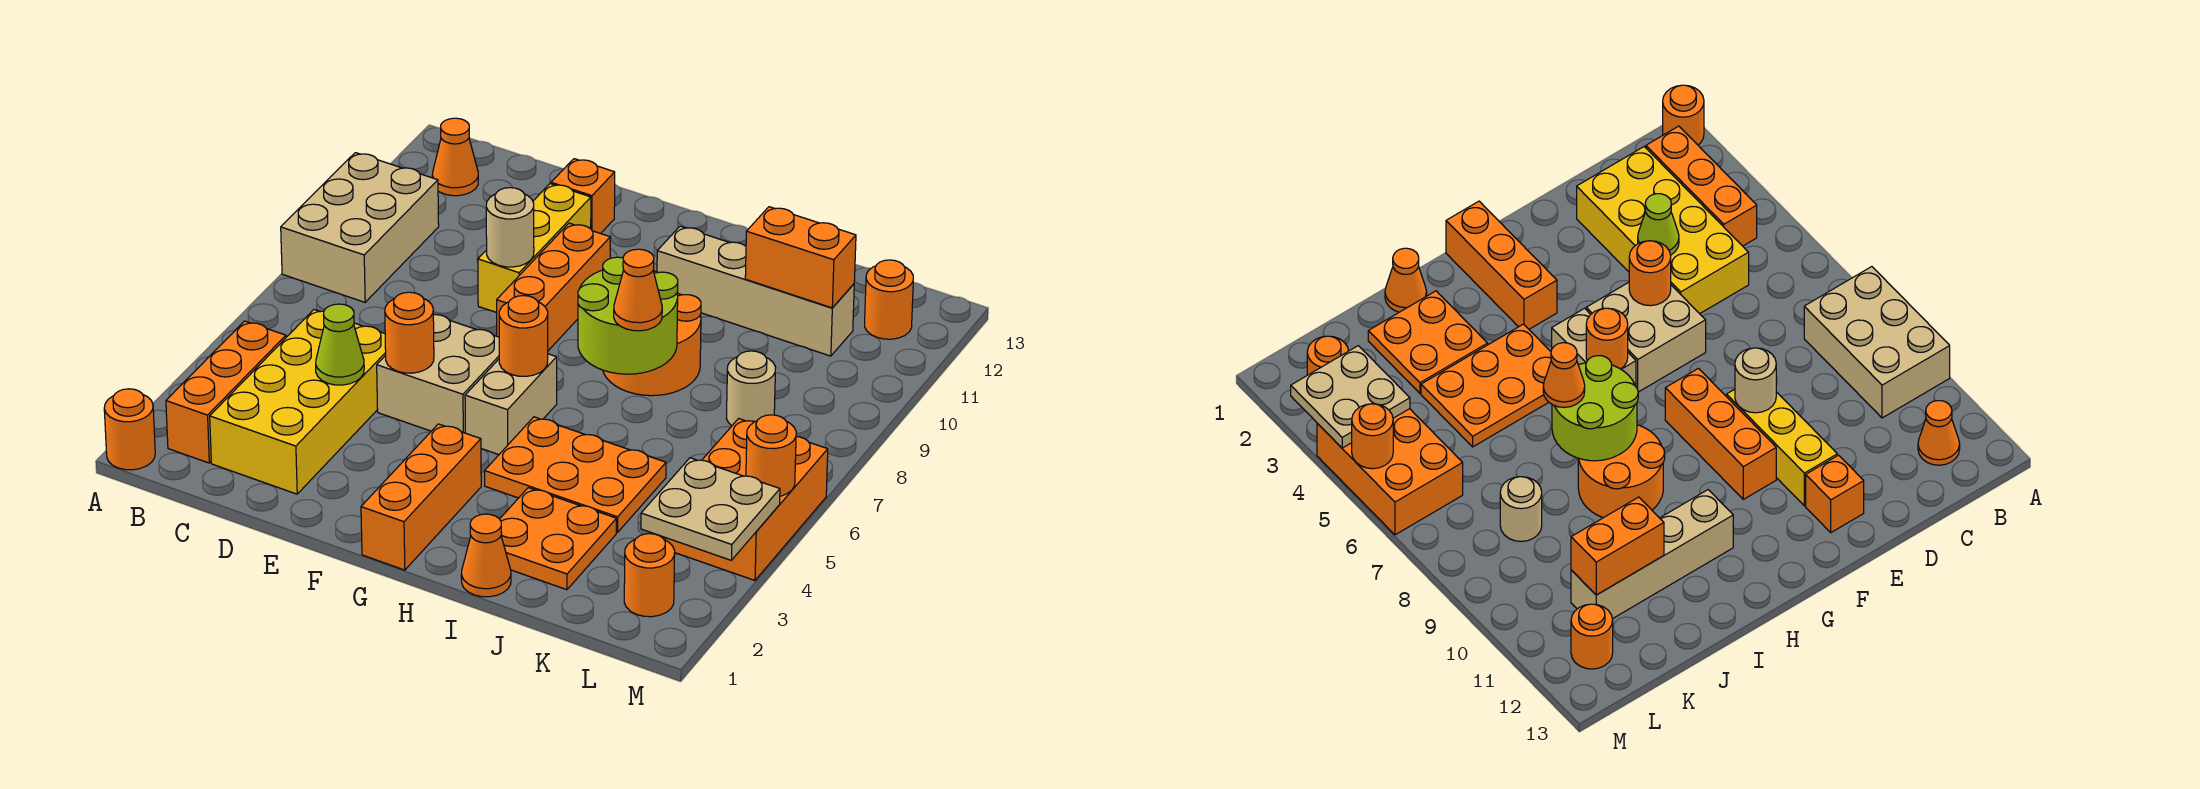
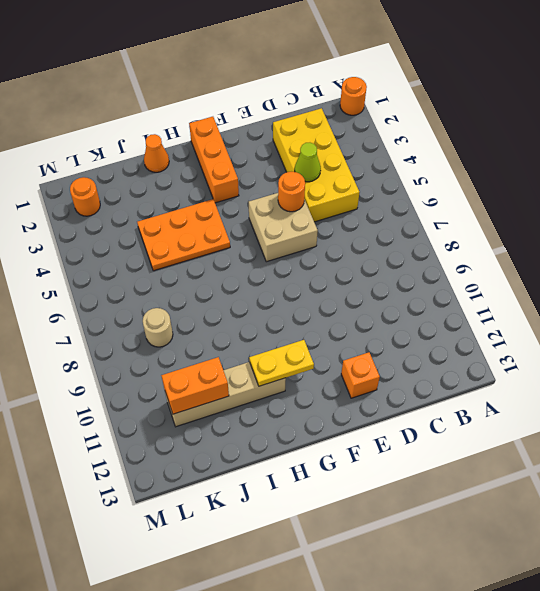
yellow plate G11:H11 level 2 -> none
none -> tan brick A8:B10 level 1
none -> orange brick B2:B4 level 1
none -> orange cone B12 level 1

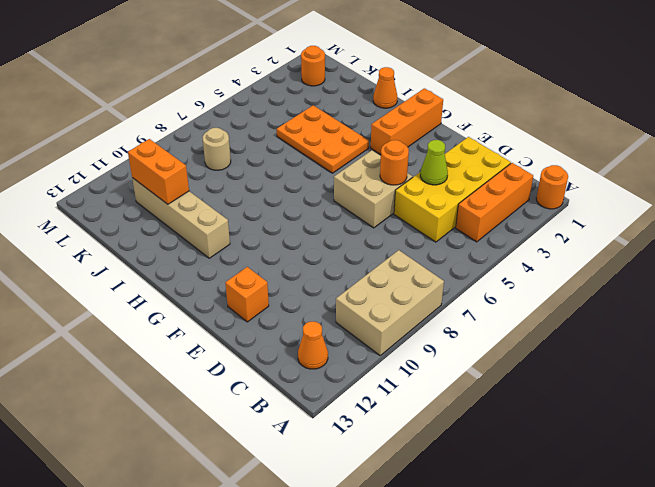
none -> yellow brick E9:E11 level 1
none -> orange brick F8:F10 level 1
none -> tan brick G5:G6 level 1

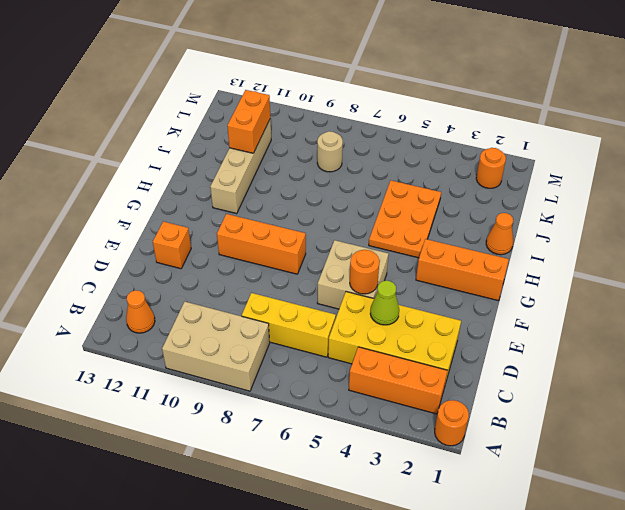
yellow brick C6:C8 level 1 -> yellow brick E9:E11 level 1
none -> tan brick G5:G6 level 1
none -> orange round brick H8:I9 level 1
none -> orange plate I2:J3 level 1

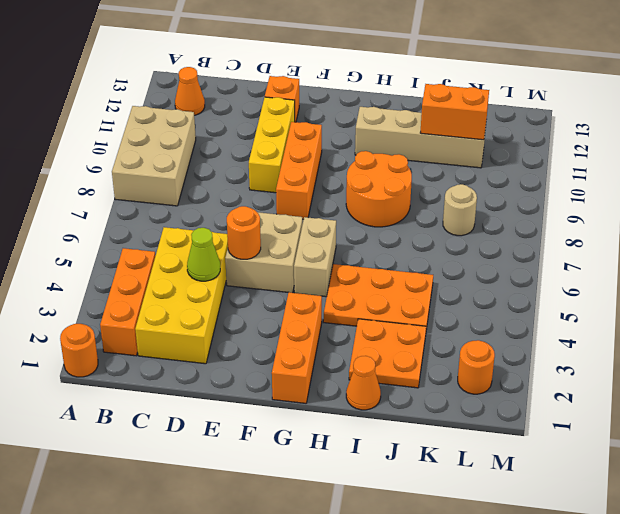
none -> orange brick L4:M6 level 1
none -> orange round brick L12 level 1
none -> tan round brick E9 level 2

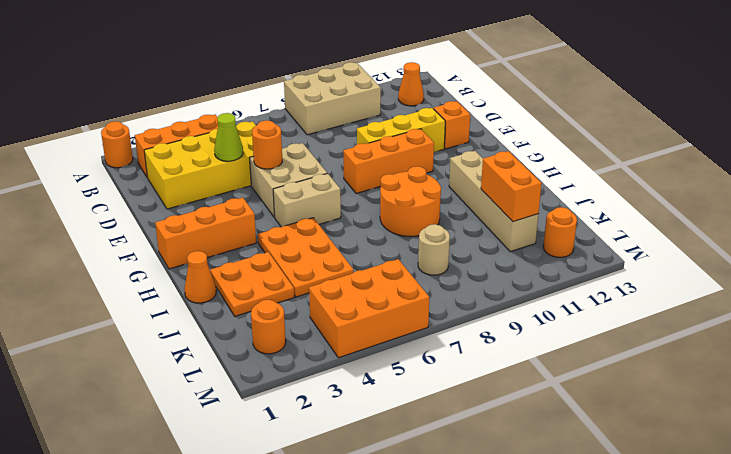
none -> tan round brick E9 level 2
none -> orange round brick G6 level 2
none -> lime round brick H7:I8 level 2

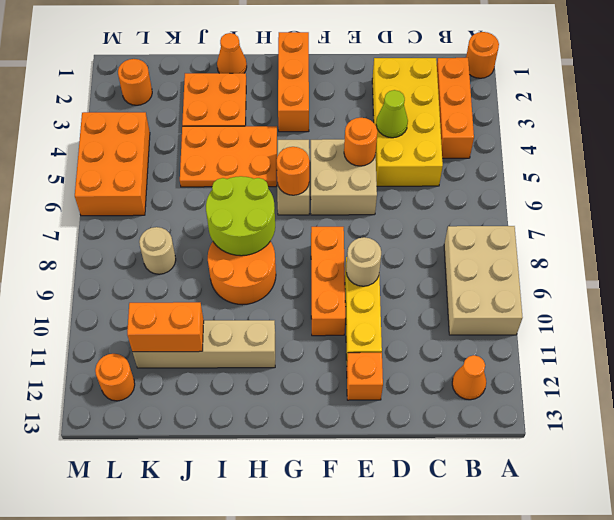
none -> tan plate L3:M4 level 2
none -> orange round brick M5 level 2
none -> orange cone I7 level 3

